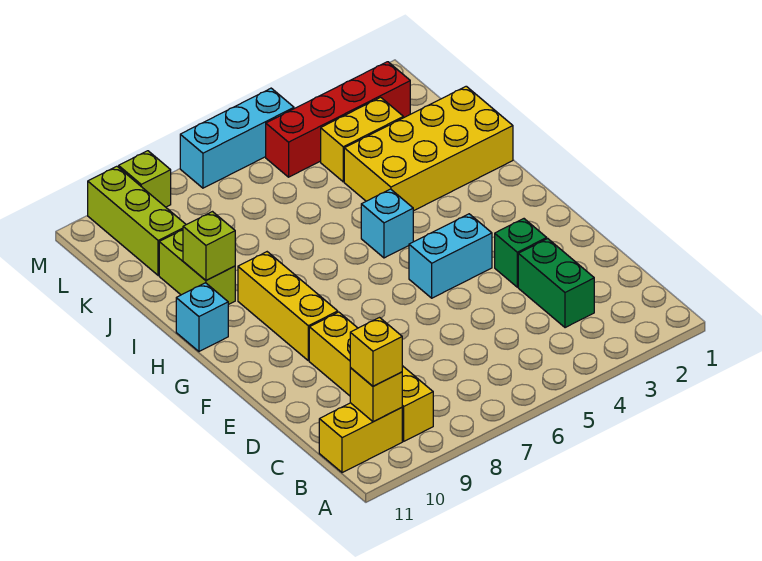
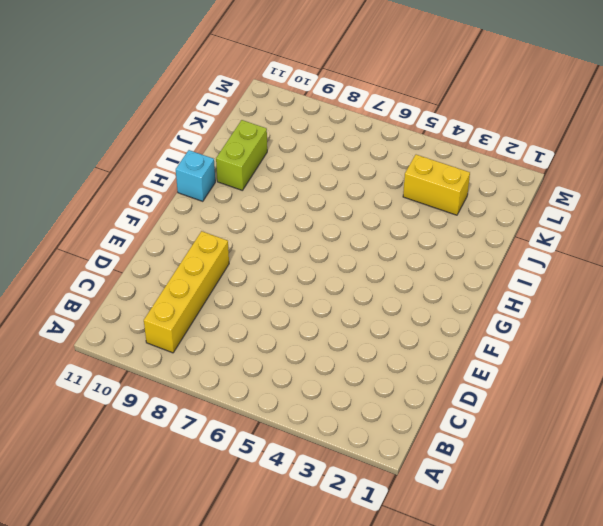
none -> yellow brick B10:B11 level 1
none -> green brick C3:D3 level 1
none -> green brick E3 level 1

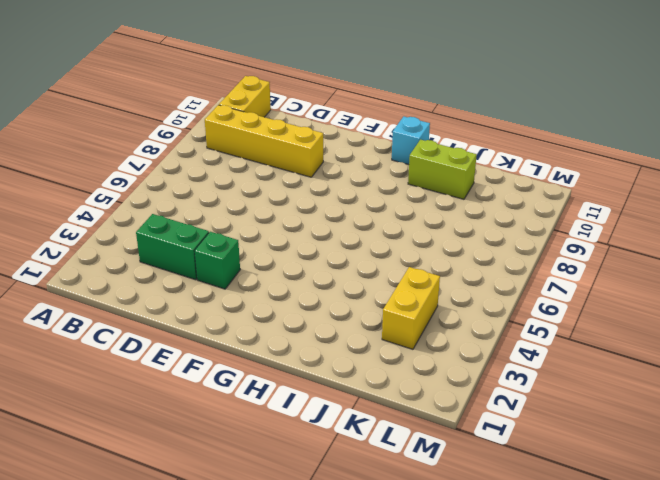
none -> cyan brick F4:F5 level 1
none -> yellow brick F9:H9 level 1
none -> cyan brick H5 level 1

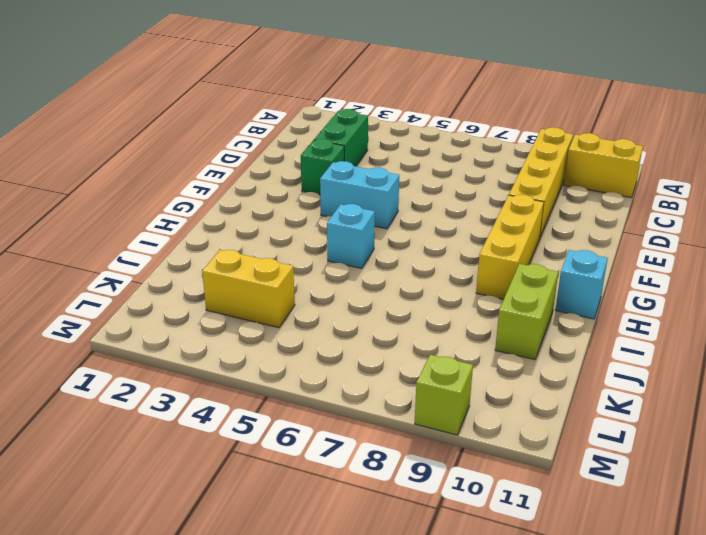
none -> yellow brick I1:J4 level 1
none -> lime brick K10:M10 level 1
none -> red brick L2:L5 level 1

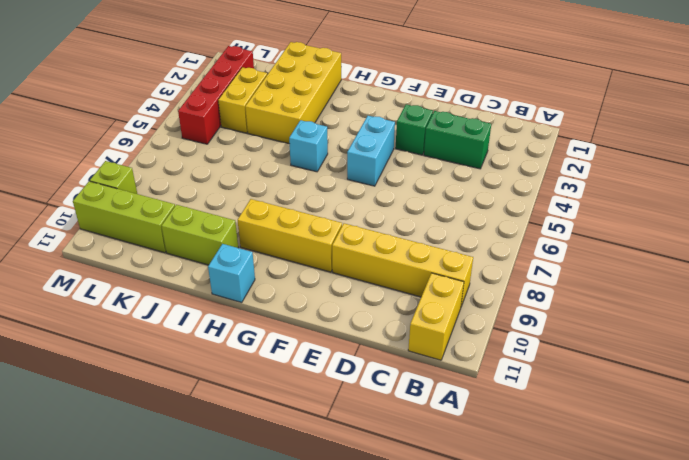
none -> cyan brick M5:M7 level 1
none -> yellow brick B10 level 2
none -> lime brick I10 level 2

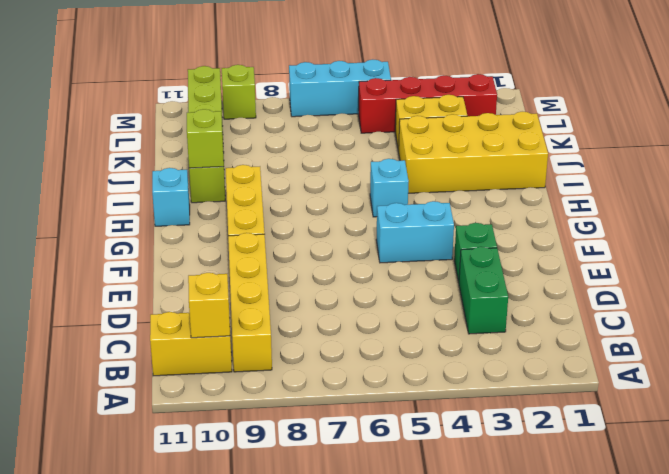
none -> yellow brick B10 level 3

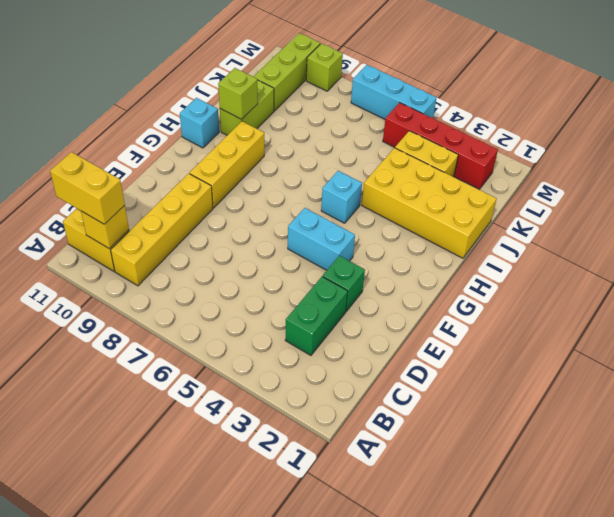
yellow brick B10:B11 level 3 -> yellow brick B10 level 3

